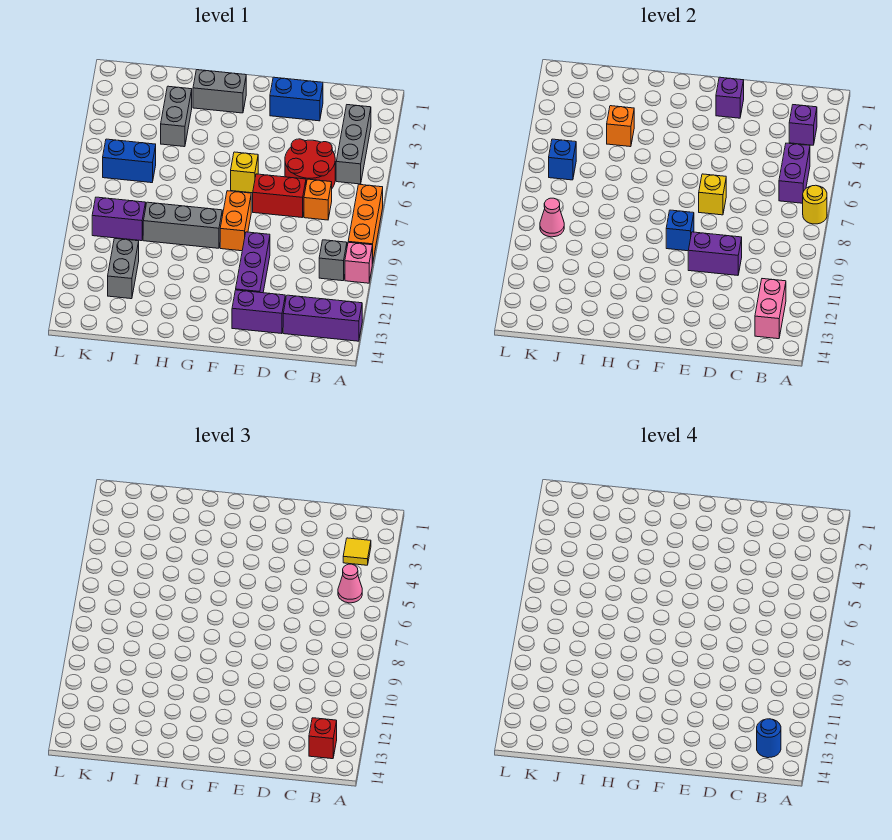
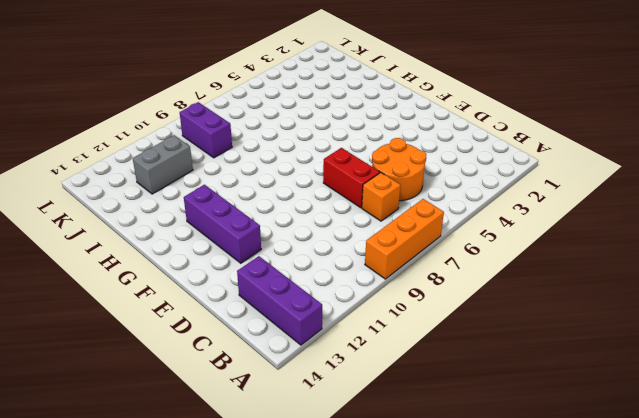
orange round brick C5:D6 level 1 -> red round brick C5:D6 level 1
purple brick E12:G12 level 1 -> purple brick E10:E12 level 1
none -> pink brick A10 level 1
none -> grey brick B3:B5 level 1
none -> grey brick B10 level 1
none -> blue brick D2:E2 level 1

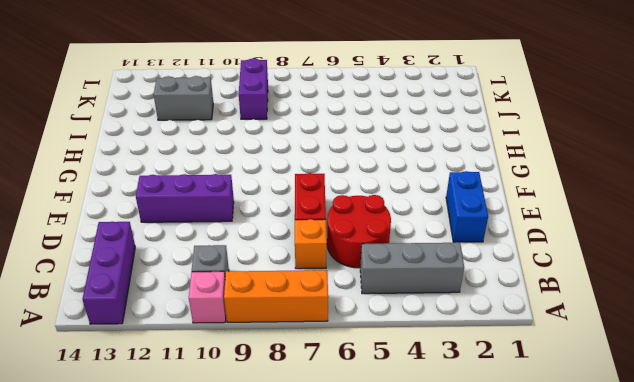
none -> purple brick D13:E13 level 1
none -> yellow brick F6 level 1
none -> orange brick F8:F9 level 1
none -> grey brick G2:H2 level 1

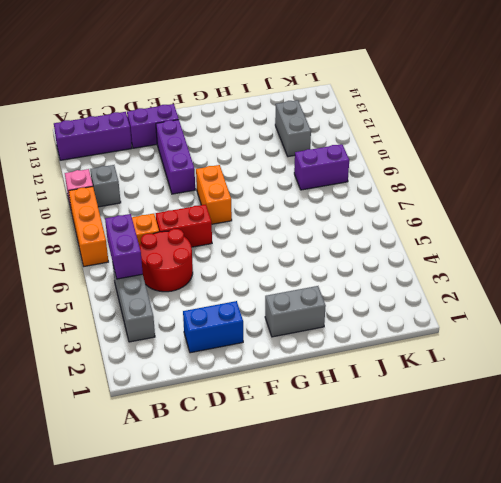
none -> yellow brick F6 level 1
none -> grey brick G9:I9 level 1
none -> grey brick I3:I4 level 1
none -> blue brick J6:K6 level 1

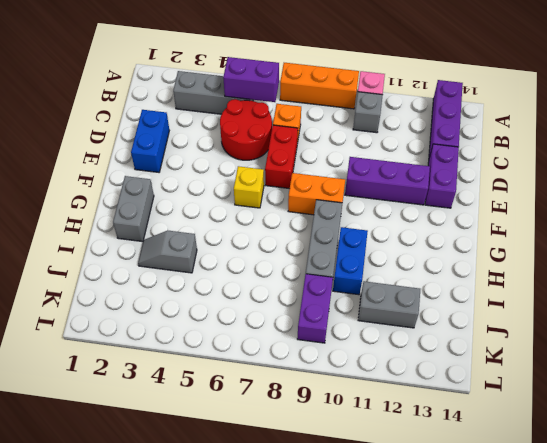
blue brick H10:I10 level 1 -> blue brick J6:K6 level 1
grey slope I3:I4 level 1 top 4 -> grey brick I3:I4 level 1
none -> yellow round brick A7 level 2
none -> purple brick B3 level 2
none -> pink brick B12:B13 level 2
none -> purple brick D10:E10 level 2

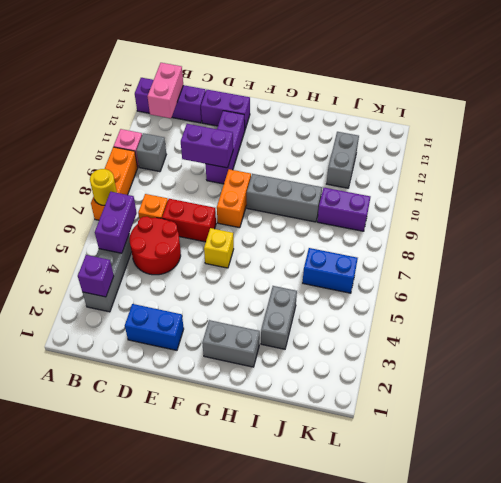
none -> purple brick E2 level 2
none -> yellow brick E7 level 2
none -> blue brick F9 level 2
none -> orange brick I4 level 2

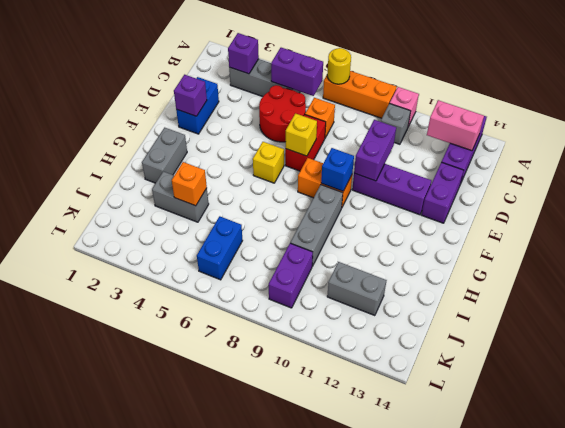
none -> blue brick K6 level 2
none -> pink cone K9 level 2
none -> yellow tile B3 level 3
none -> pink cone B5 level 3

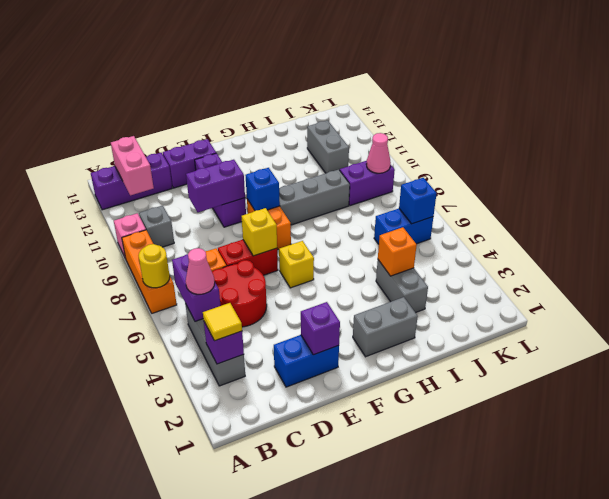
none -> red brick B13 level 3
none -> blue round brick B13 level 4

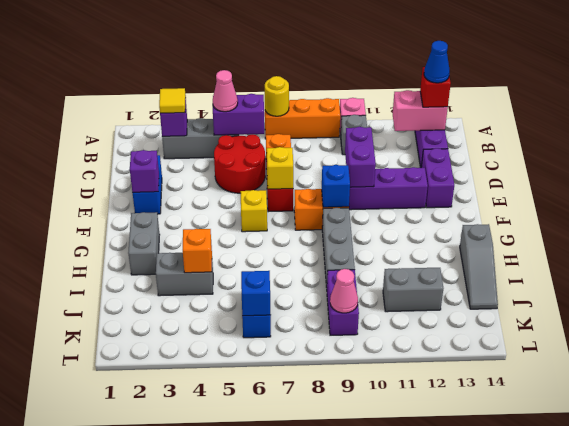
blue cone B13 level 4 -> blue round brick B13 level 4
grey slope H14:J14 level 1 top H -> none

